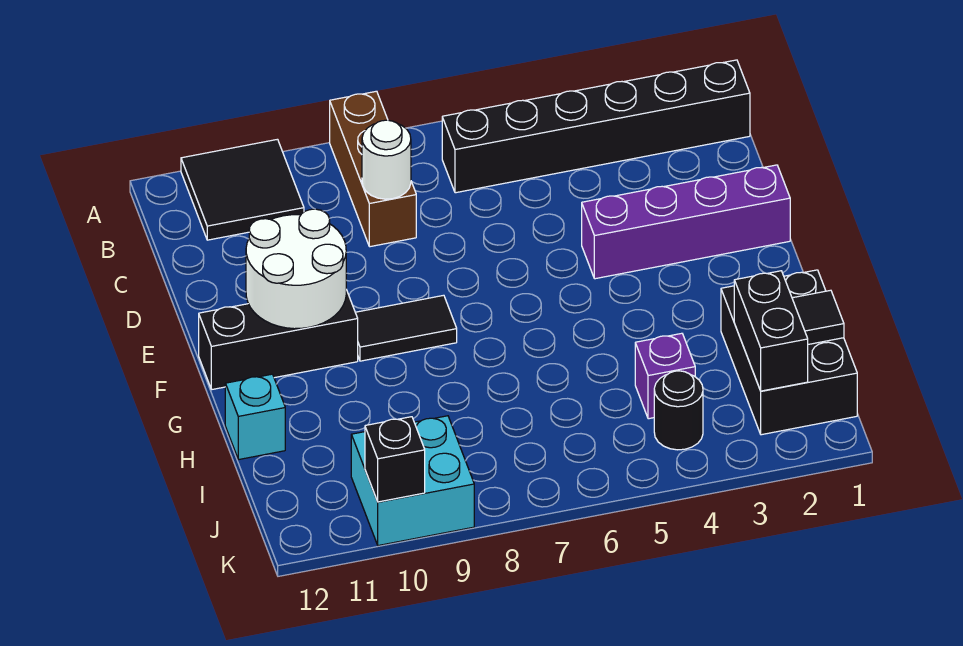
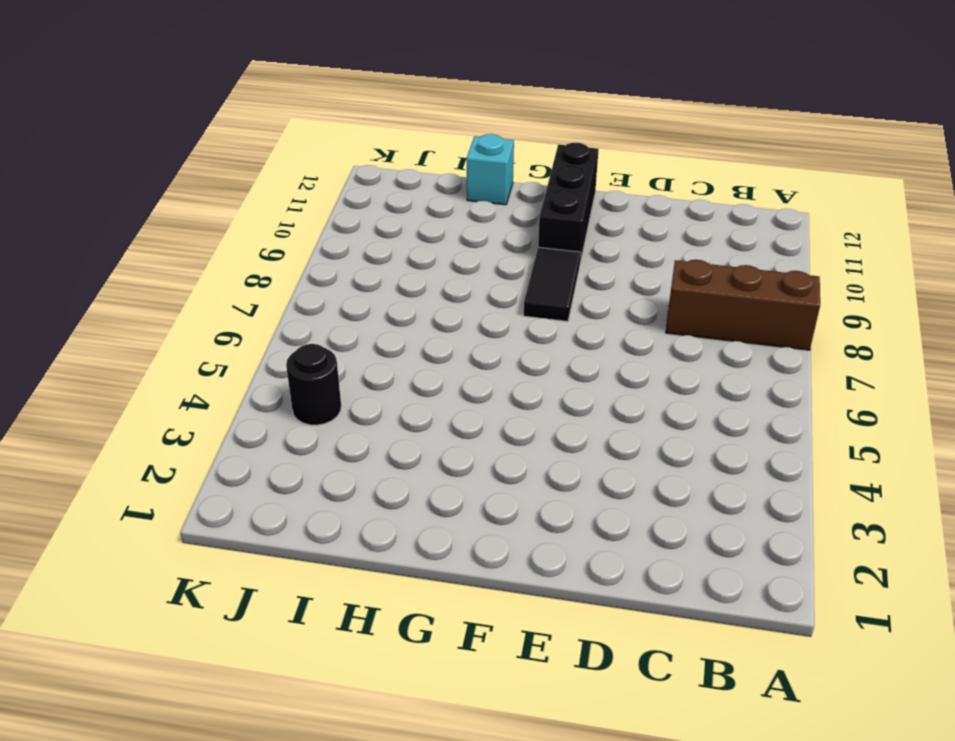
none -> black tile A10:B11 level 1
none -> black brick B1:B6 level 1
none -> purple brick E1:E4 level 1

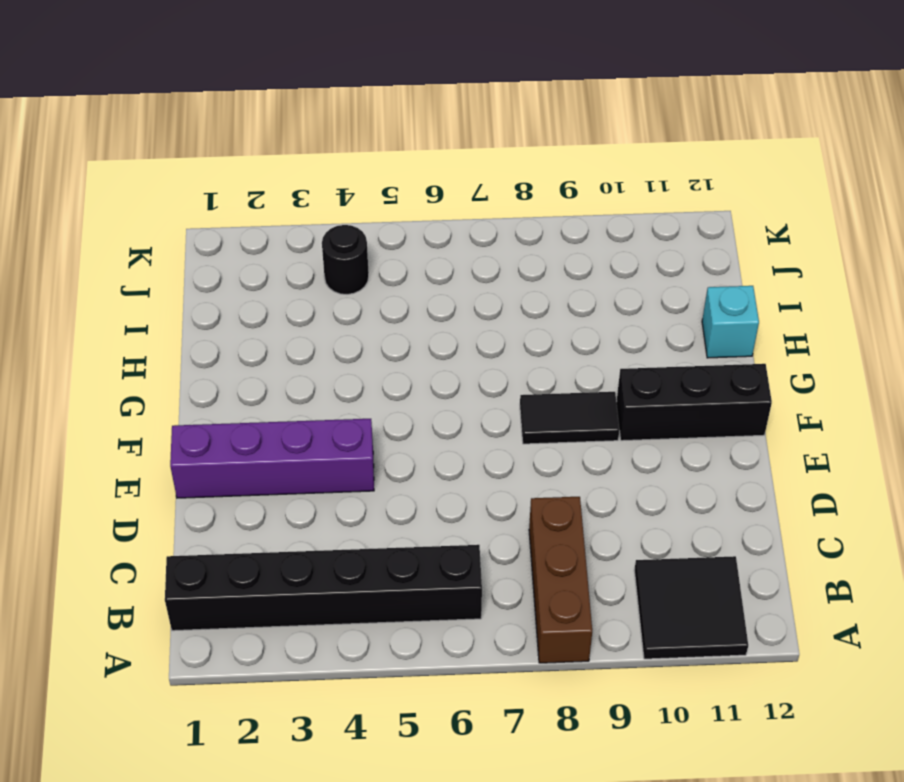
none -> black brick H1:J2 level 1
none -> purple brick I4 level 1
none -> cyan brick J9:K10 level 1

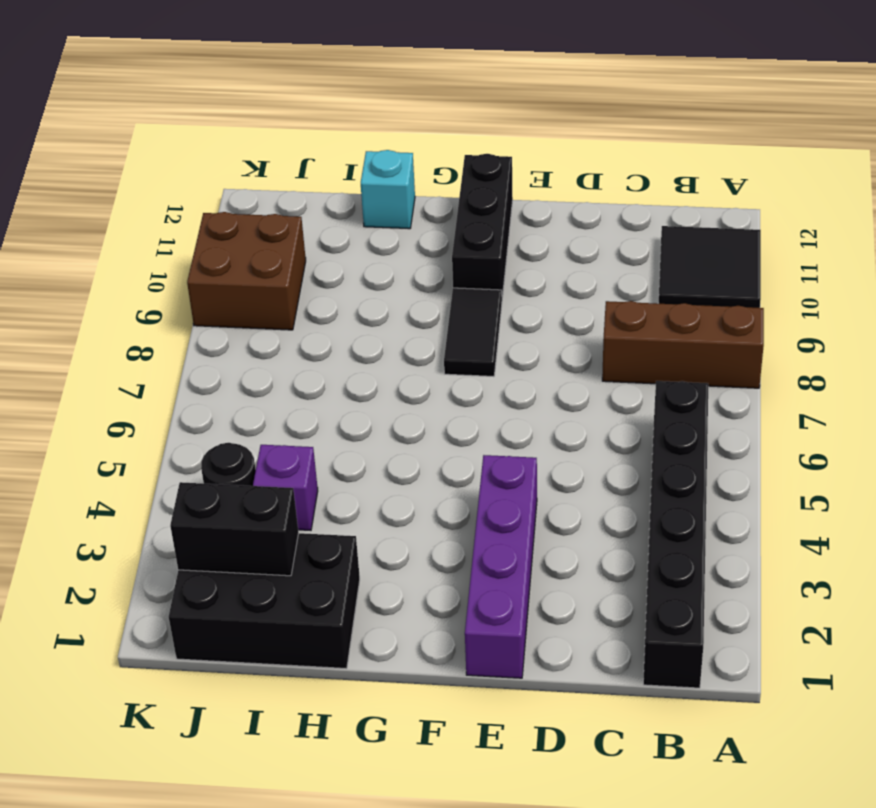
brown brick J9:K10 level 1 -> cyan brick J9:K10 level 1
none -> white round brick C8 level 2
none -> white round brick E10:F11 level 2
none -> black tile I1 level 2

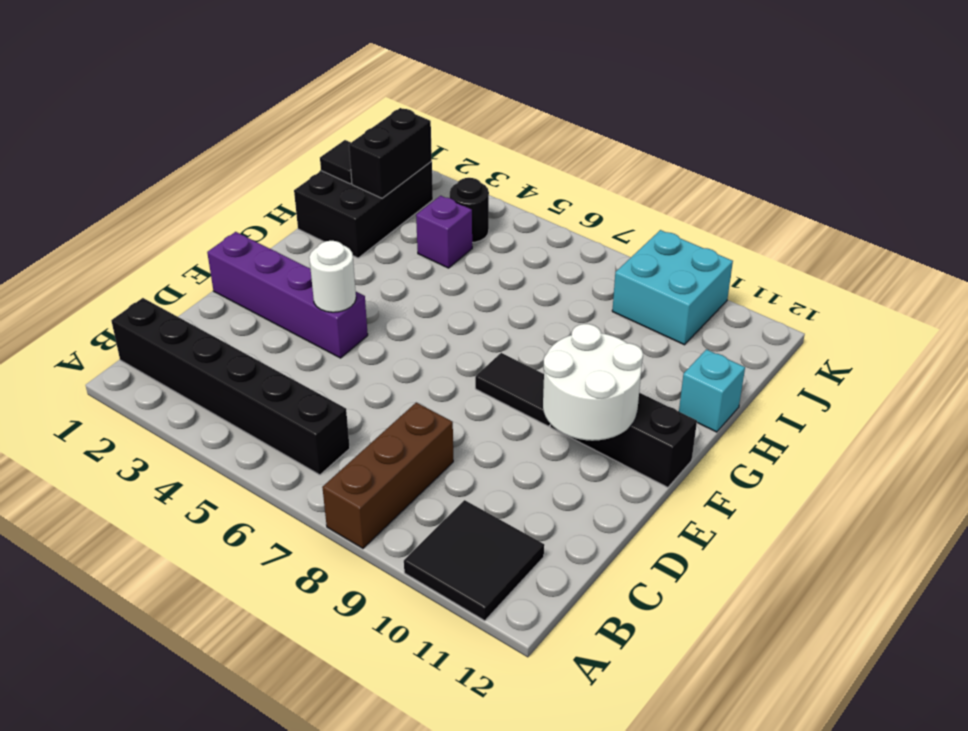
white round brick E4 level 2 -> white round brick C8 level 2
none -> black brick K10 level 2

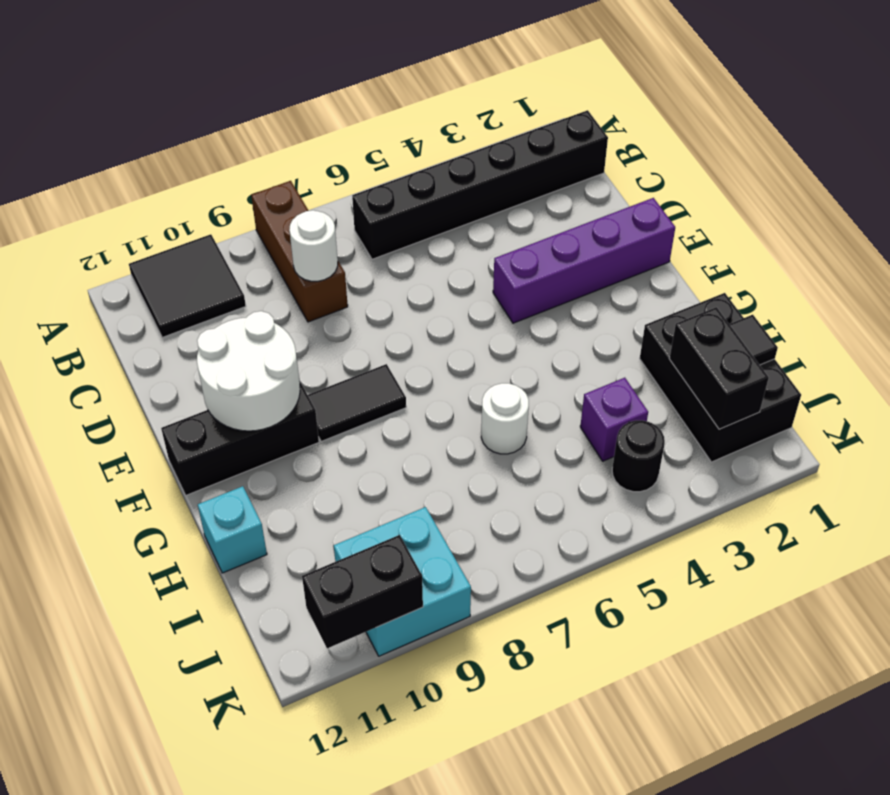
white round brick H6 level 1 -> none
black brick K10:K11 level 2 -> black brick K10 level 2

